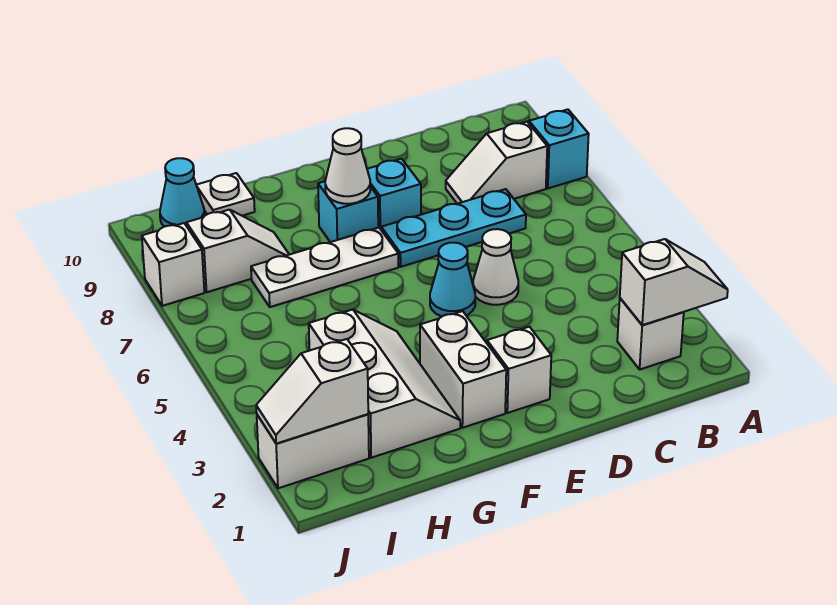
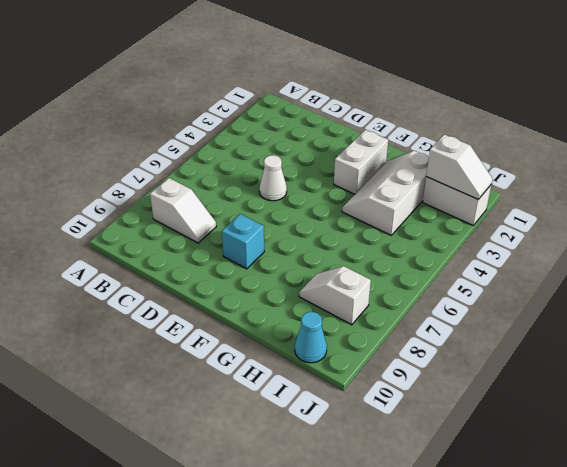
none -> cyan brick A8 level 1
none -> white brick B2 level 1
none -> cyan plate C7:E7 level 1

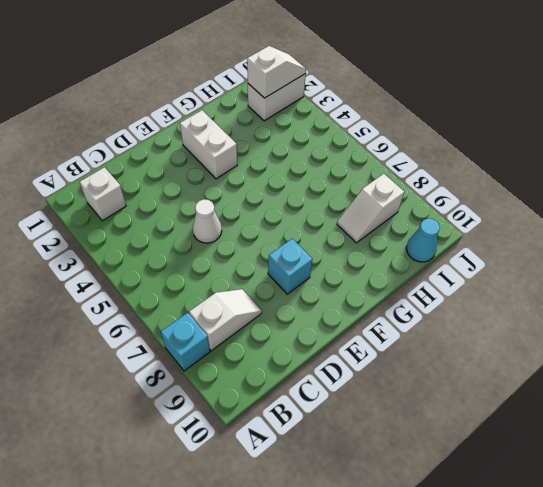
none -> cyan plate C7:E7 level 1
none -> white brick E2 level 1
none -> cyan cone E5 level 1

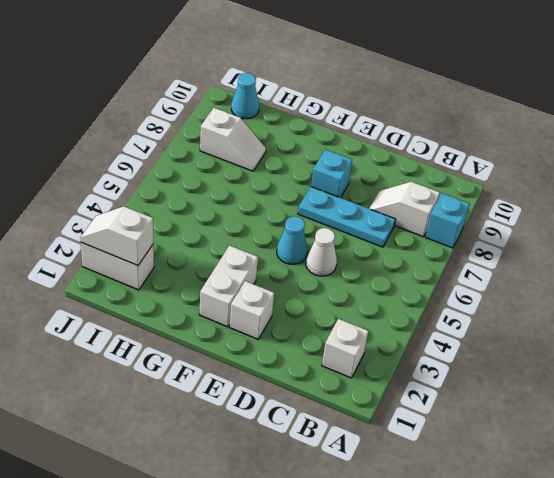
none -> white plate F7:H7 level 1
none -> cyan brick F8 level 1
none -> white slope G2:H4 level 1 top H

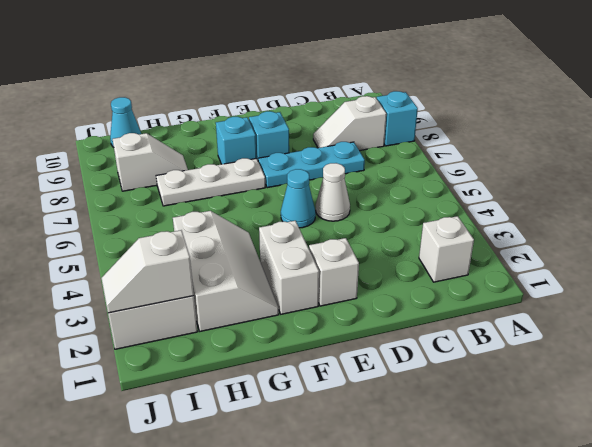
none -> white plate H10 level 1
none -> white brick J8 level 1
none -> white slope A2:B2 level 2 top B

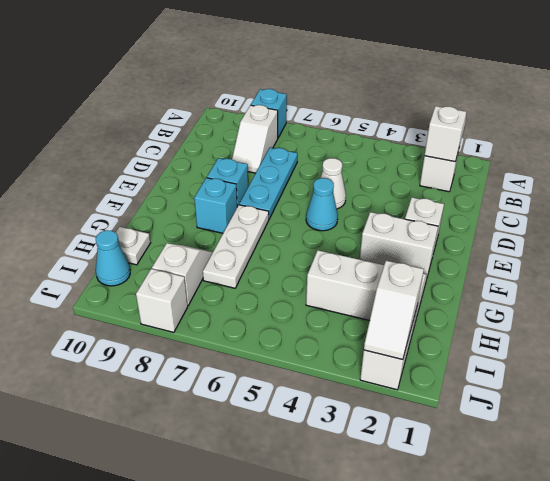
none -> white cone F8 level 2

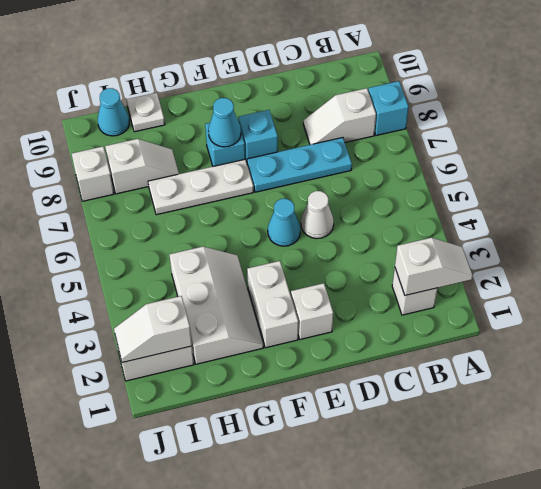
cyan cone F8 level 2 -> white cone F8 level 2

